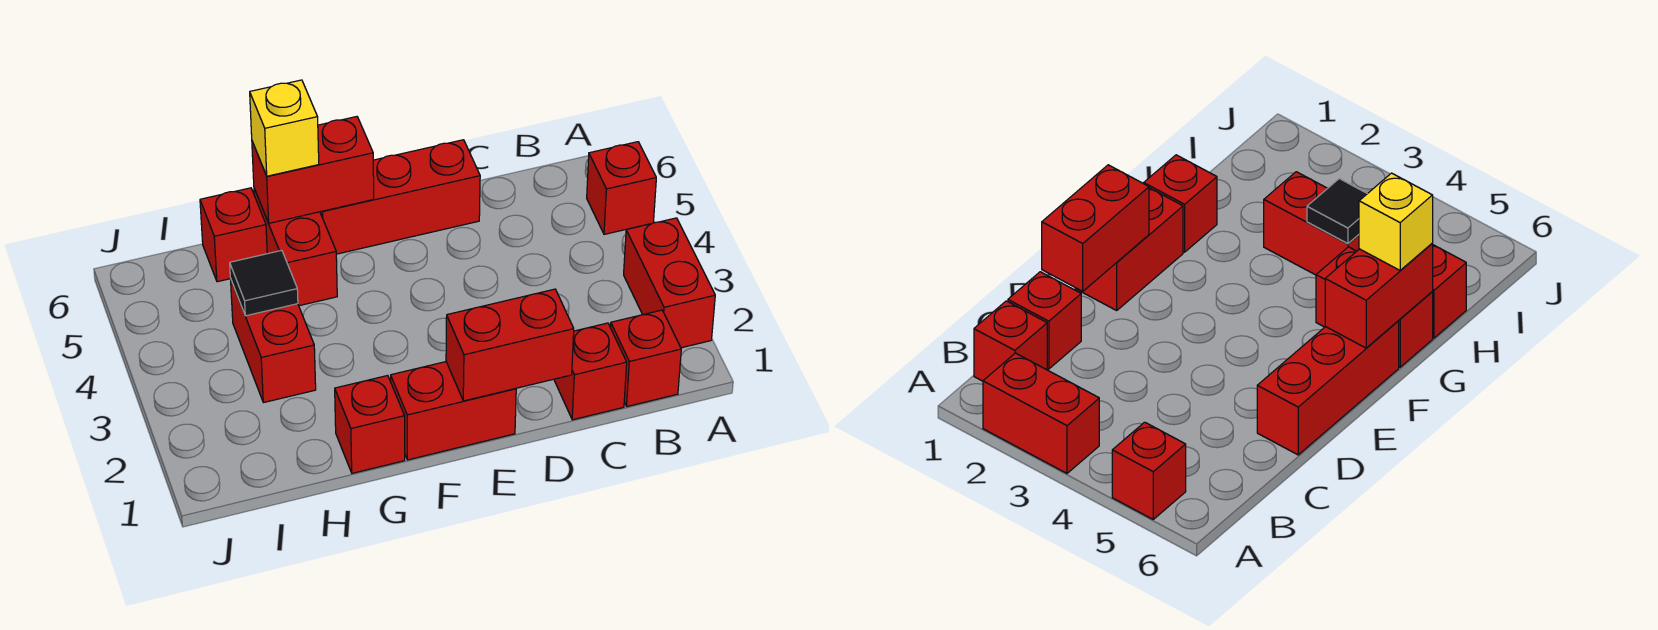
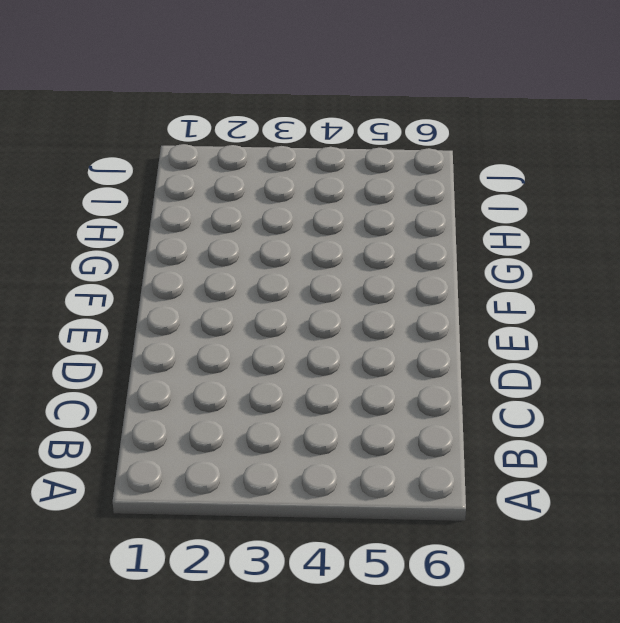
none -> red brick A2:A3 level 1
none -> red brick A5 level 1
none -> red brick B1 level 1

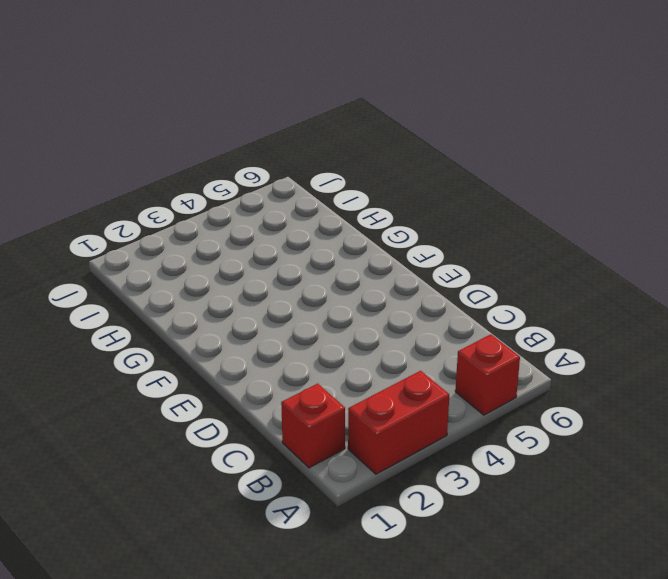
none -> red brick C1 level 1
none -> red brick D6:F6 level 1
none -> red brick E1:F1 level 1

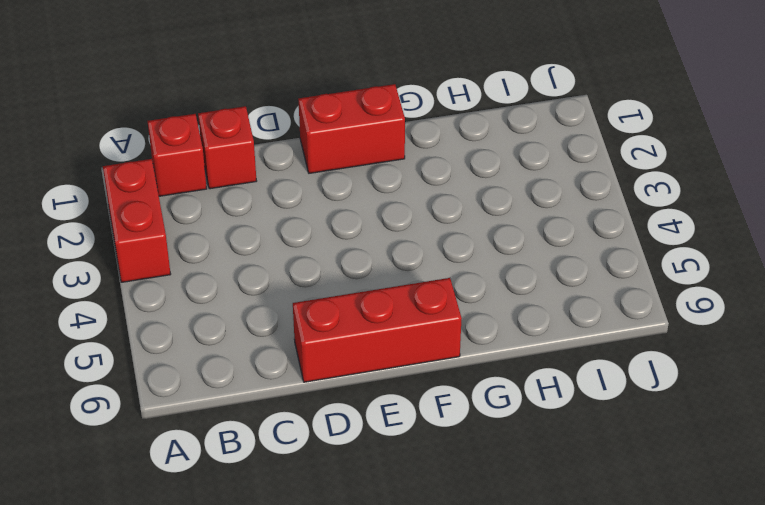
none -> red brick A5 level 1
none -> red brick G1 level 1
none -> red brick G5:G6 level 1

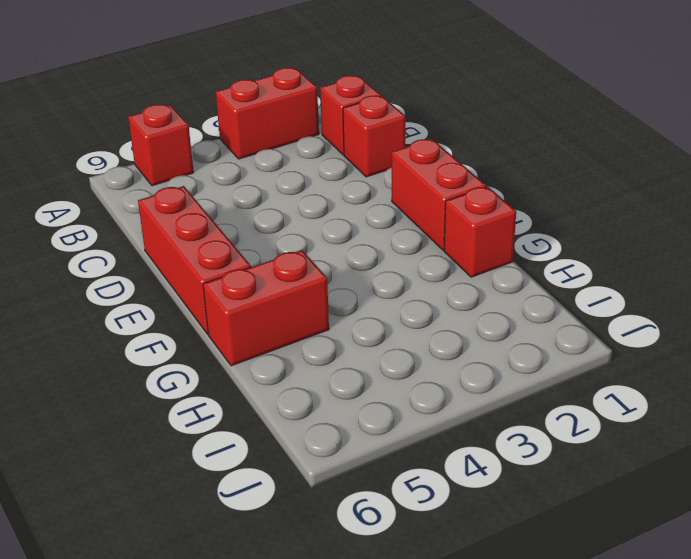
none -> red brick H3:H4 level 1
none -> red brick H6 level 1
none -> red brick D1:E1 level 2

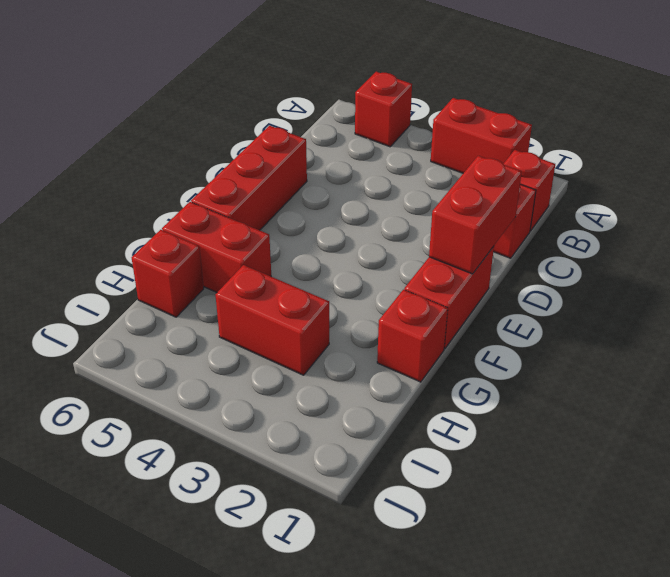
none -> red brick F6:G6 level 2
none -> black tile H4 level 2
none -> yellow brick G6 level 3

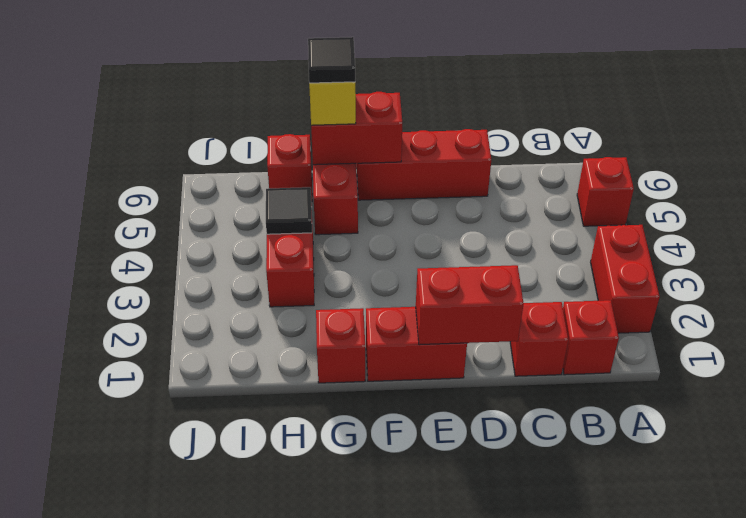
black tile G6 level 4 -> none

